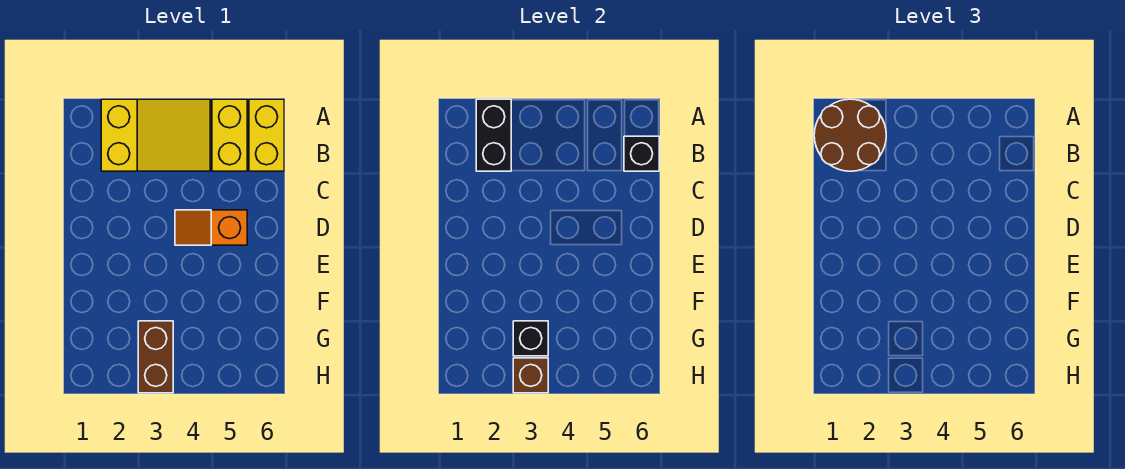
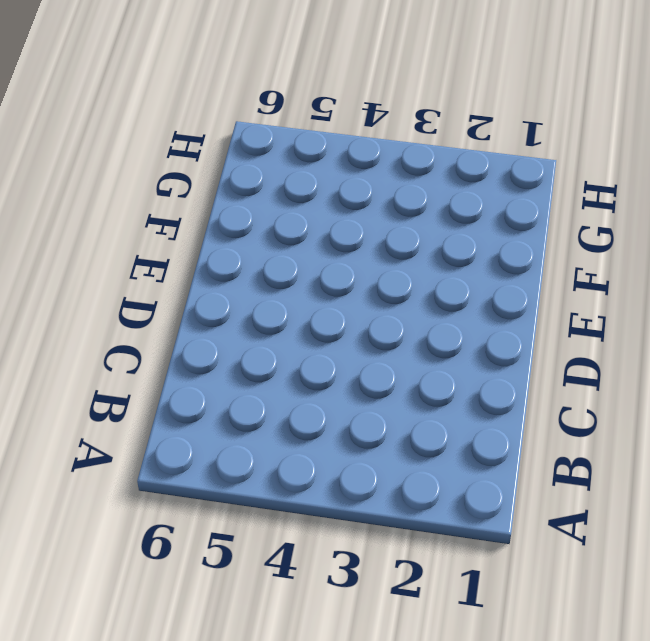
none -> yellow slope A2:B4 level 1 top 2
none -> yellow brick A5:B5 level 1

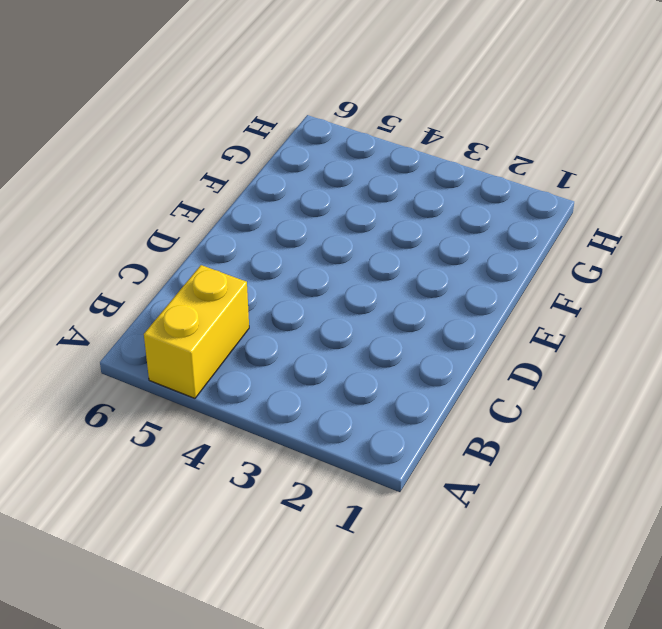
none -> yellow slope A2:B4 level 1 top 2
none -> yellow brick A6:B6 level 1

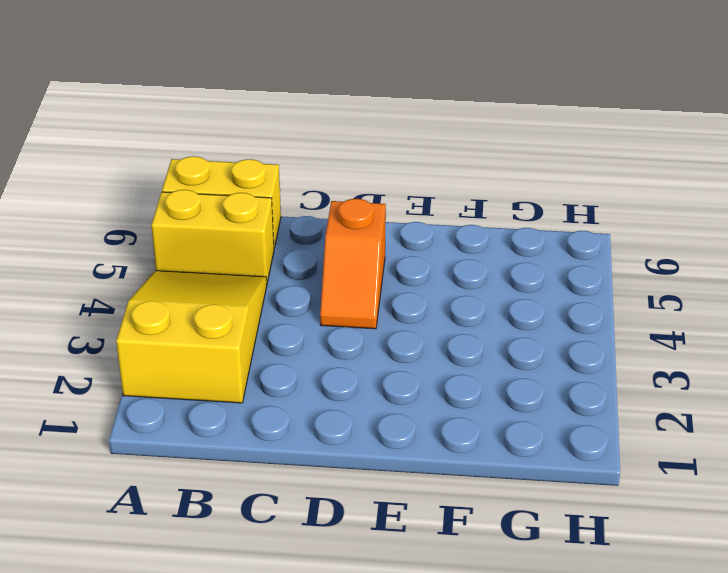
none -> brown brick G3:H3 level 1
none -> black brick A2:B2 level 2

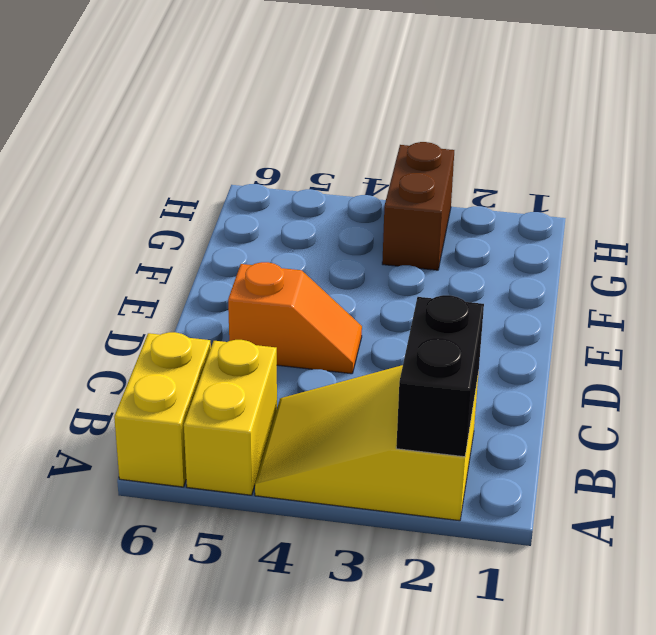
none -> black brick B6 level 2
none -> black brick G3 level 2

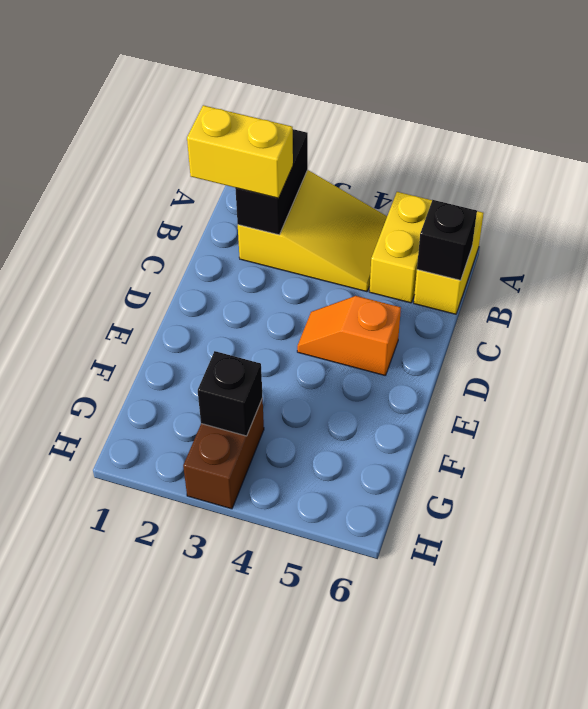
yellow brick B1:B2 level 3 -> brown round brick A1:B2 level 3
none -> brown brick H3 level 2

